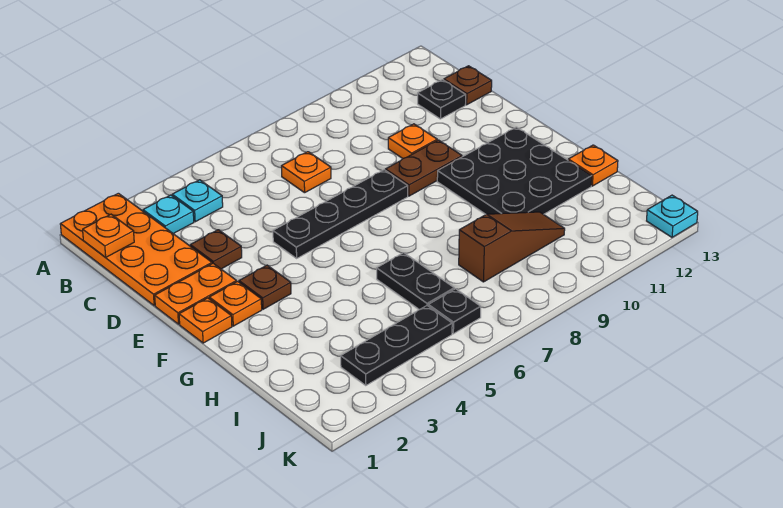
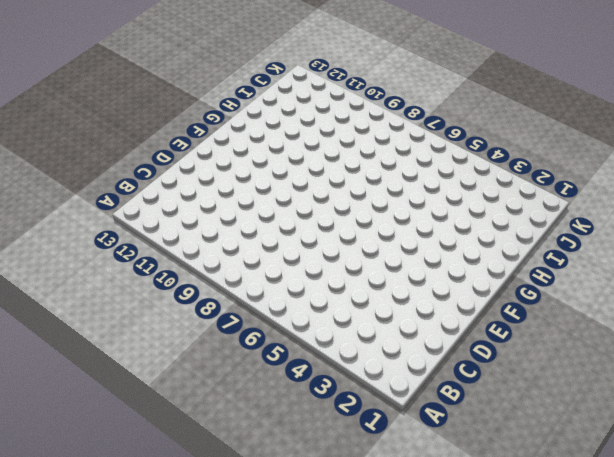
none -> orange plate A1:D2 level 1
none -> cyan plate B3 level 1
none -> cyan plate B4 level 1

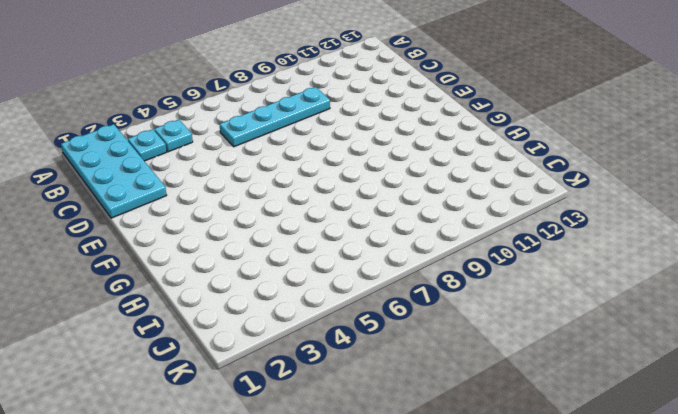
cyan plate A1:D2 level 1 -> orange plate A1:D2 level 1
cyan plate C6:C9 level 1 -> orange plate C7 level 1
none -> black plate C12 level 1
none -> brown plate C13 level 1
none -> brown plate D3 level 1

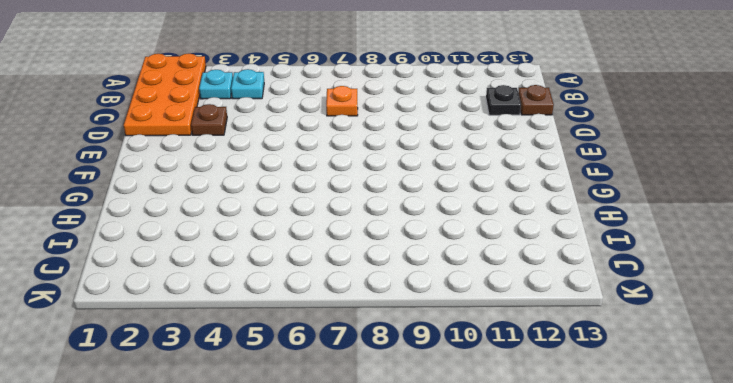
none -> orange plate D10 level 1
none -> orange plate E1:E2 level 1
none -> black plate E5:E8 level 1

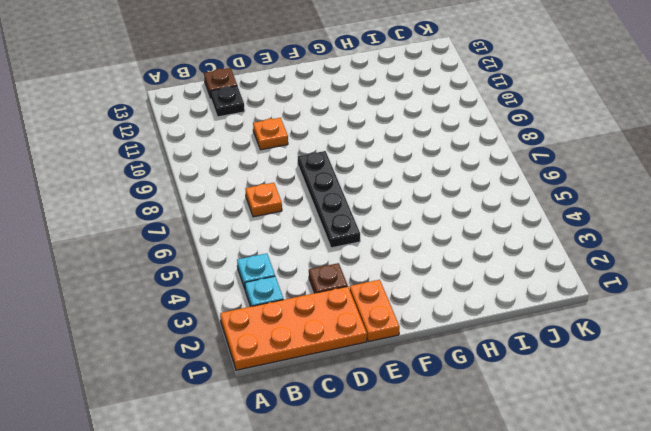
none -> brown plate E9:E10 level 1
none -> orange plate F1 level 1
none -> orange plate F2 level 1

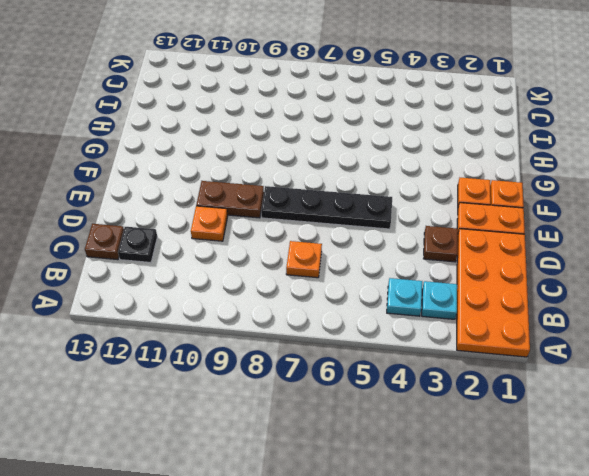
none -> brown plate F3 level 1
none -> black plate F10:H12 level 1
none -> black plate H6:I6 level 1

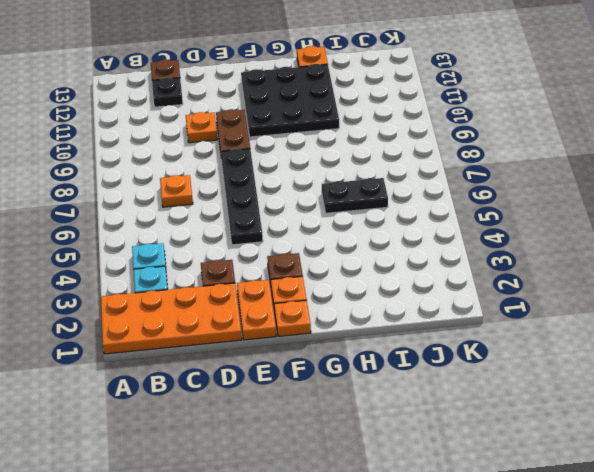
none -> brown slope I8:I10 level 1 top 8
none -> black plate J3:J5 level 1
none -> black plate J6 level 1

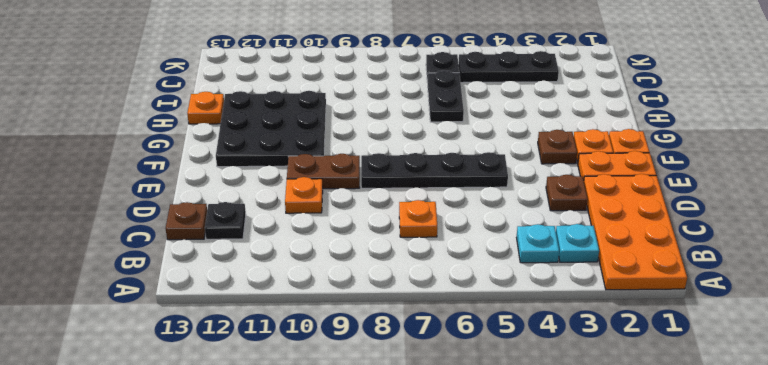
none -> brown slope I8:I10 level 1 top 8
none -> cyan plate K13 level 1
none -> orange plate B1 level 2

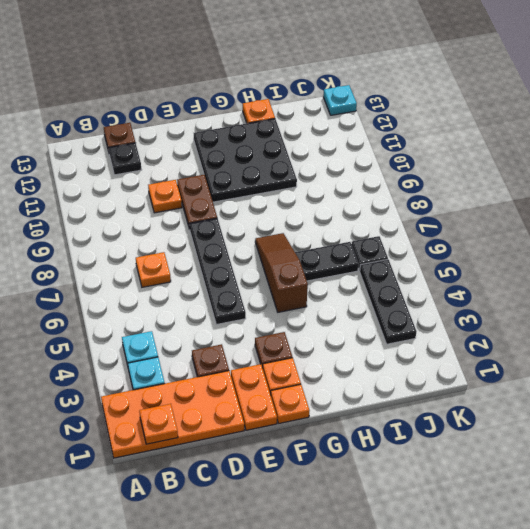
brown slope G5:G7 level 1 top 5 -> brown slope I8:I10 level 1 top 8

